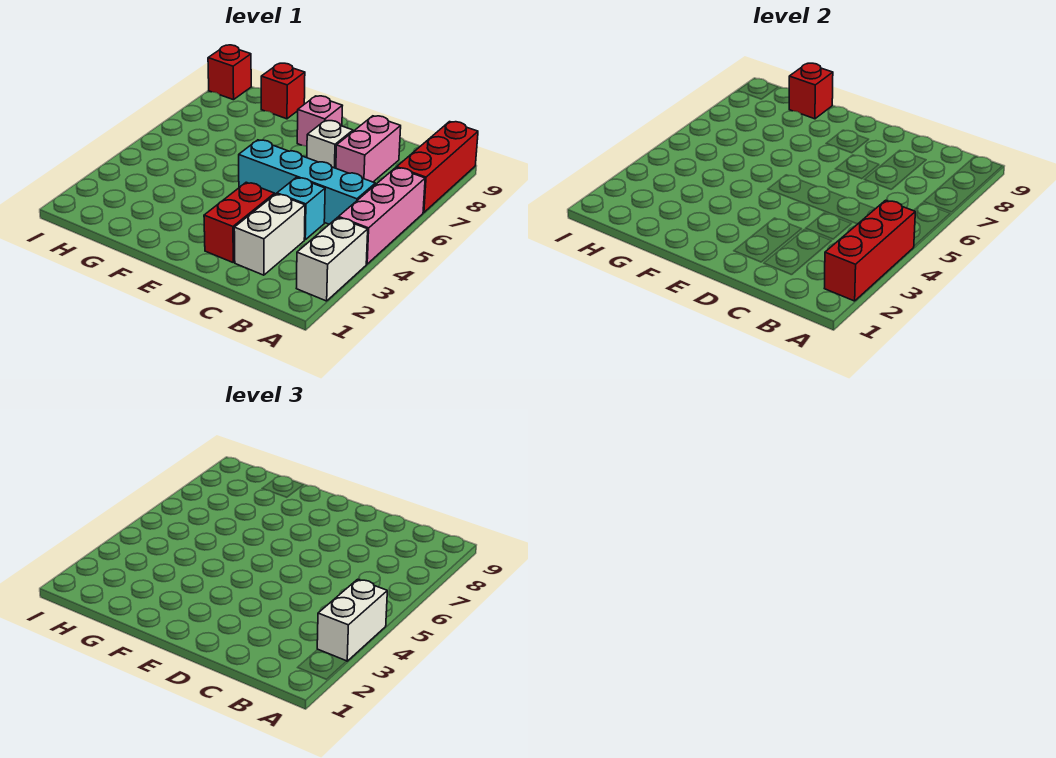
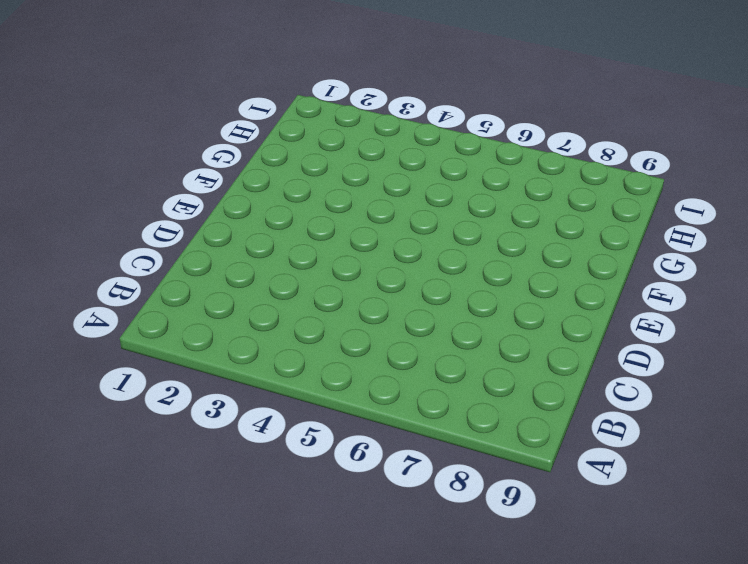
none -> white brick A2:A3 level 1
none -> pink brick A4:A6 level 1
none -> red brick A7:A9 level 1

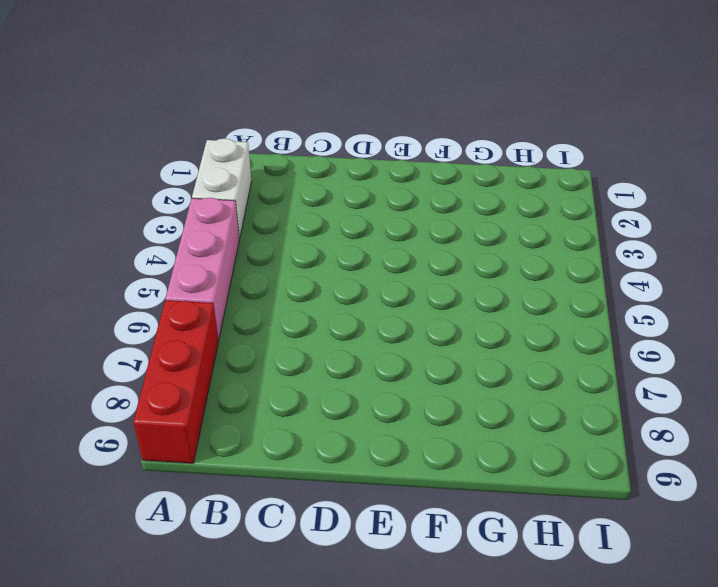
none -> cyan brick B5:E5 level 1
none -> white brick C2:C3 level 1
none -> cyan brick C4 level 1

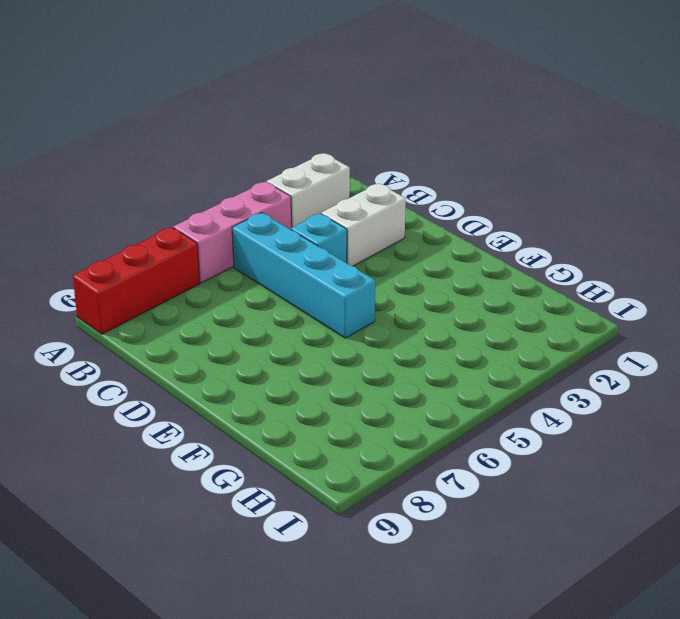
none -> pink brick C7:C8 level 1
none -> red brick D2:D3 level 1
none -> white brick D7 level 1

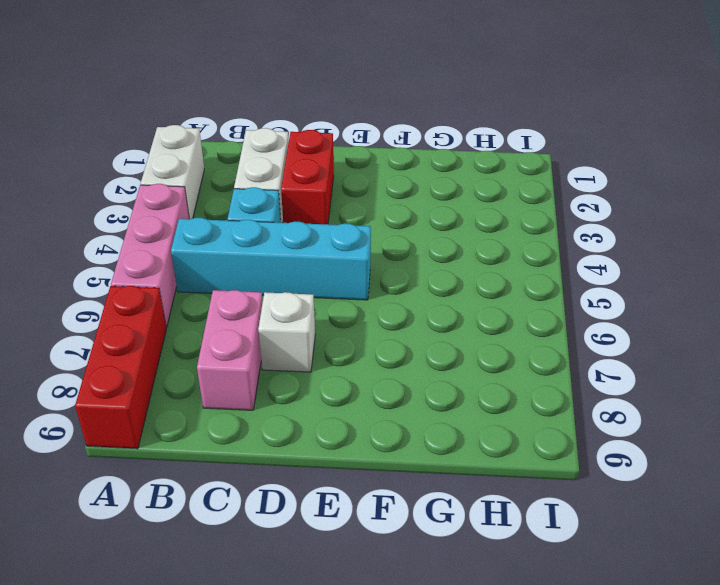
none -> pink brick E8 level 1
none -> red brick G9 level 1
none -> red brick I9 level 1

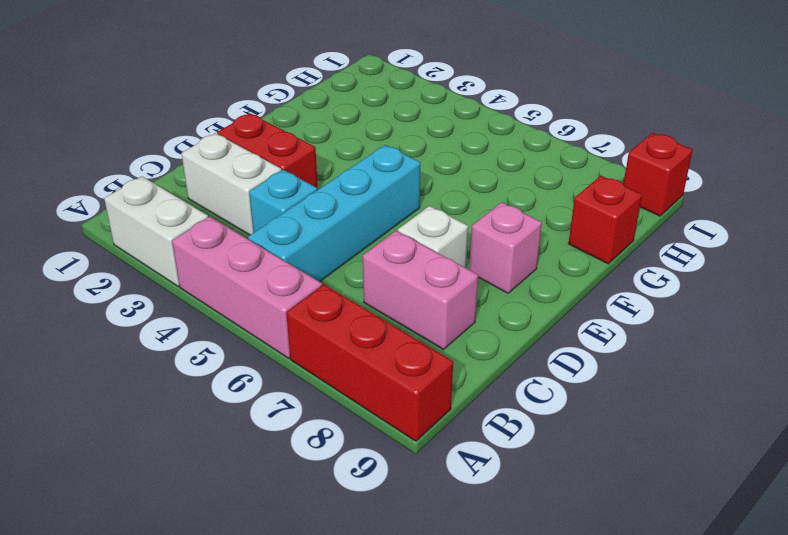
none -> red brick A2:A4 level 2
none -> red brick G9 level 2
none -> white brick A3:A4 level 3

